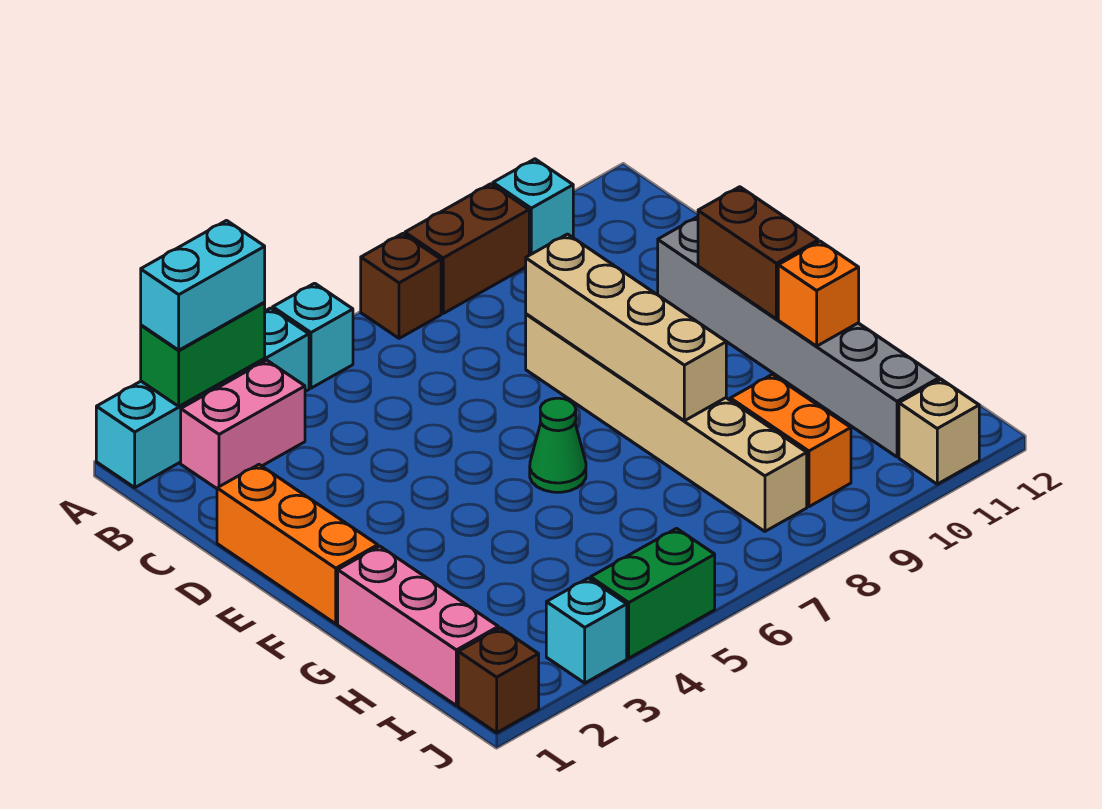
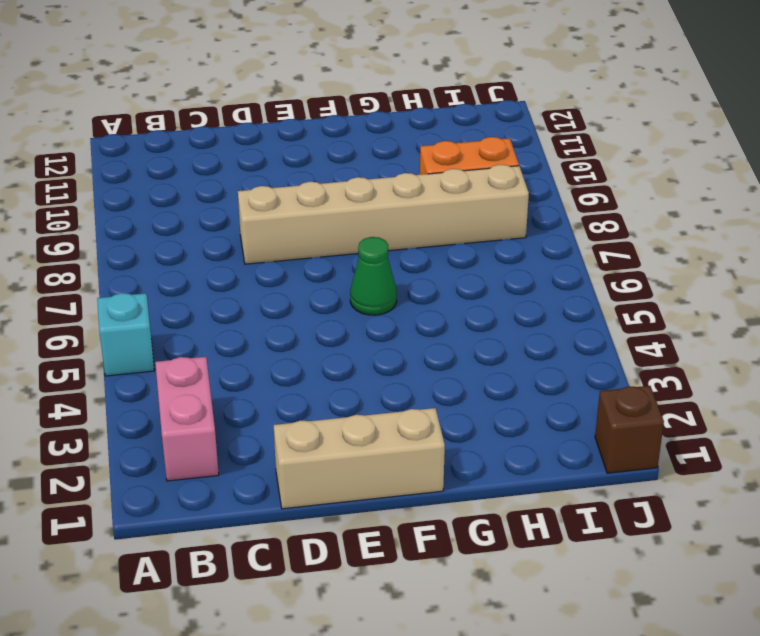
tan brick D1:F1 level 1 -> orange brick D1:F1 level 1
none -> cyan brick A1:A4 level 1
none -> brown brick A7 level 1
none -> brown brick A8:A9 level 1

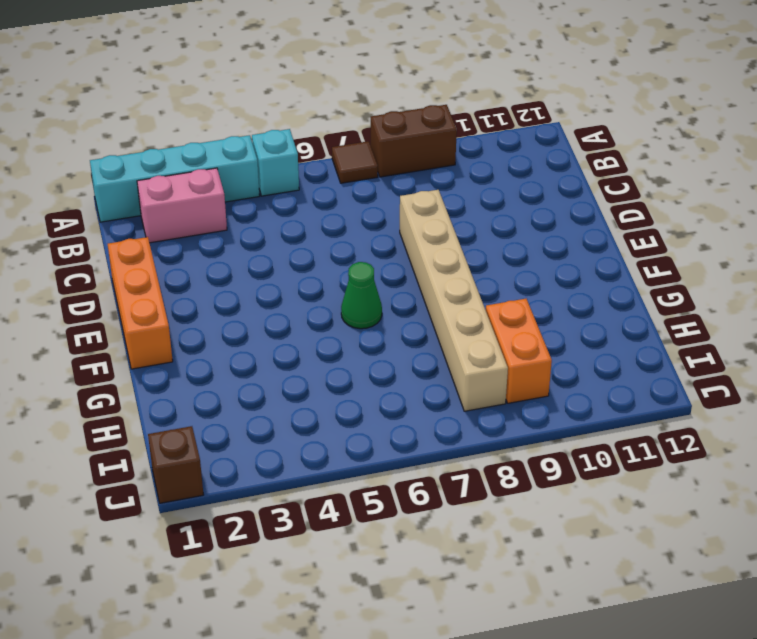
brown tile A7 level 1 -> brown brick A7 level 1
none -> cyan brick A10 level 1
none -> grey brick D11:I11 level 1
none -> pink brick G1:I1 level 1

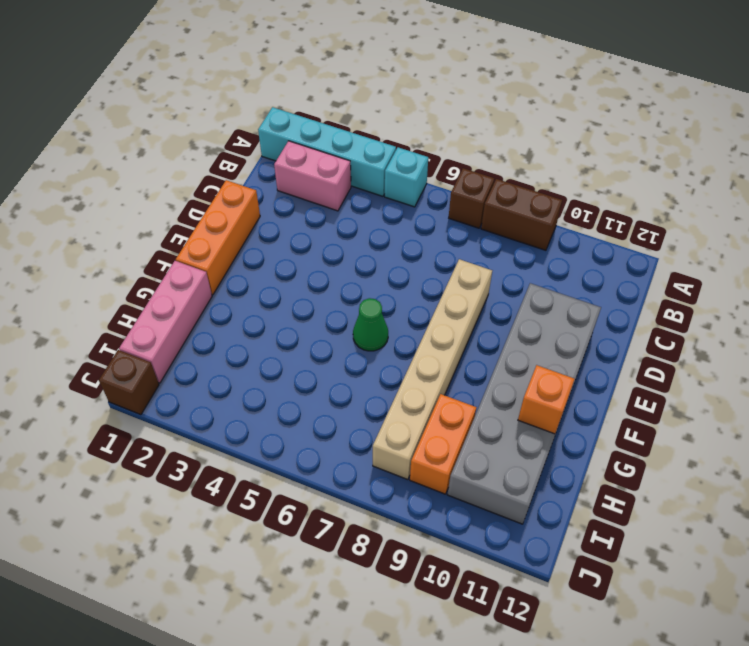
grey brick D10:I11 level 1 -> grey brick D11:I11 level 1
none -> cyan brick A10 level 1
none -> cyan brick J3 level 1
none -> green brick J4:J5 level 1

